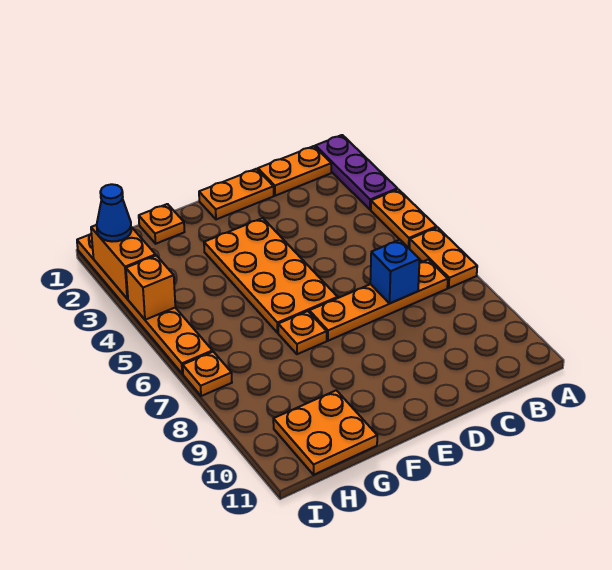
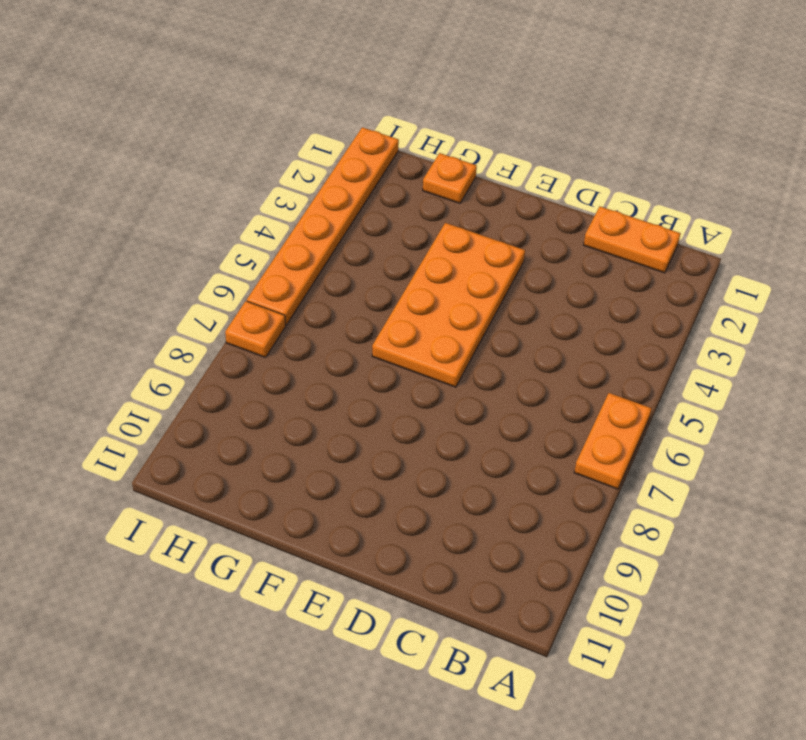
none -> purple plate A1:A3 level 1
none -> orange plate A4:A5 level 1
none -> orange plate B7:E7 level 1

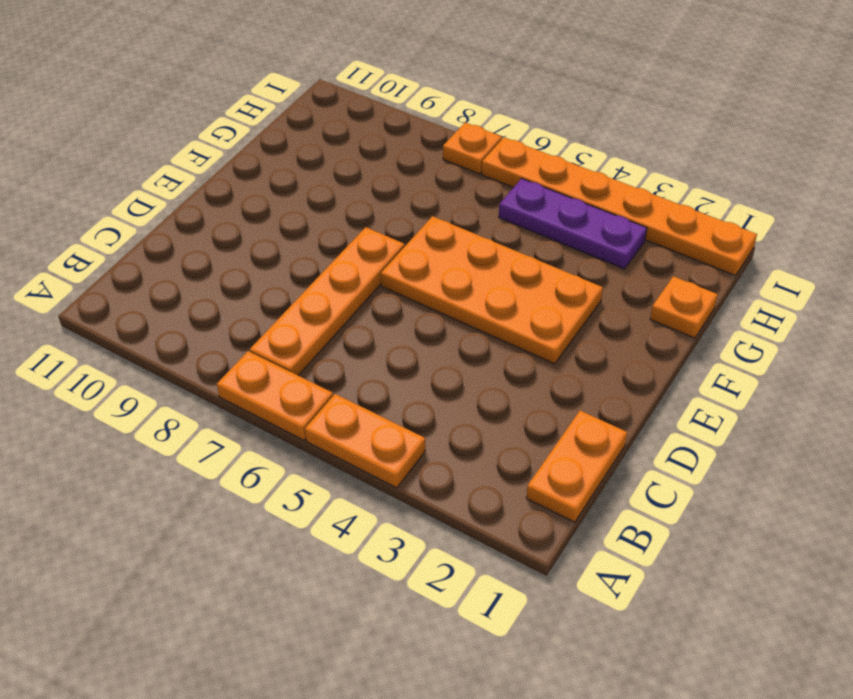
purple plate H3:H5 level 1 -> purple plate A1:A3 level 1
none -> orange plate D1:E1 level 1
none -> orange plate F7 level 1
none -> orange plate G10:H11 level 1

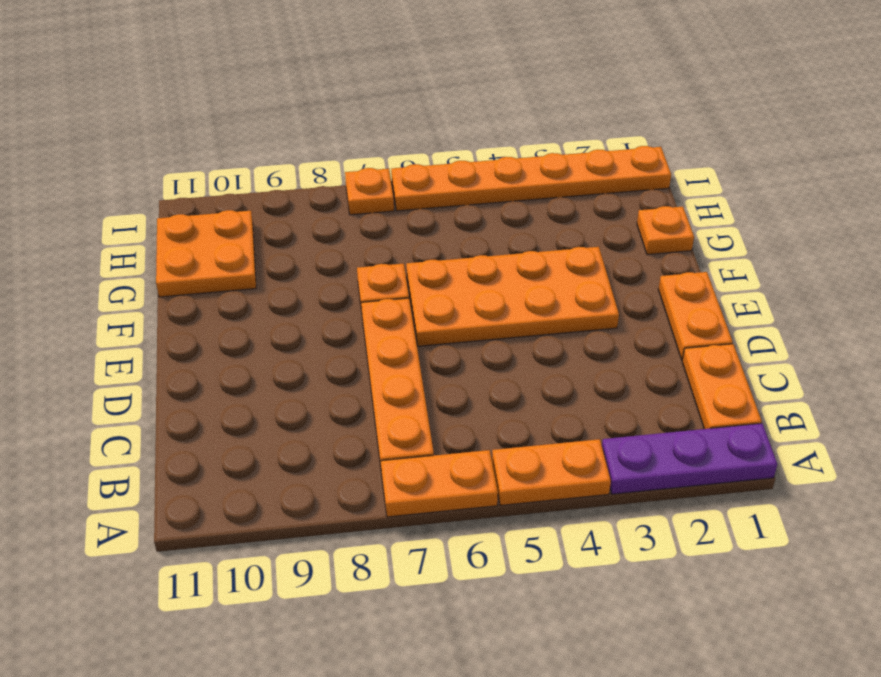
none -> blue brick C7 level 2
none -> orange brick I2:I3 level 2
none -> orange brick I4 level 2

